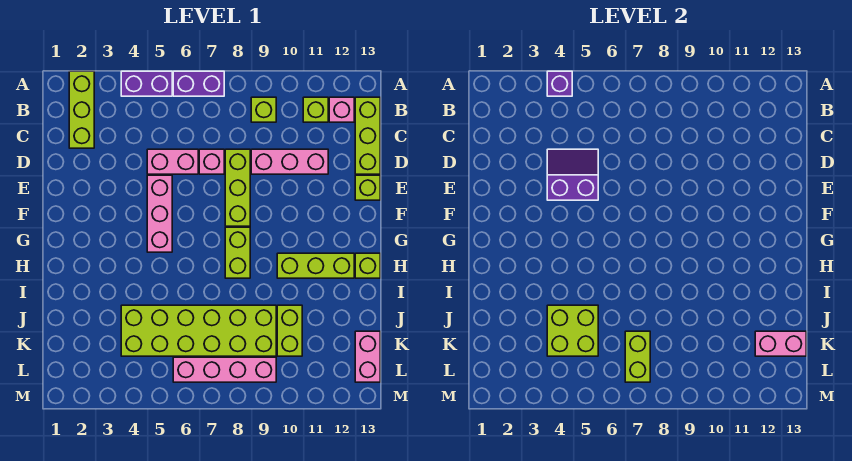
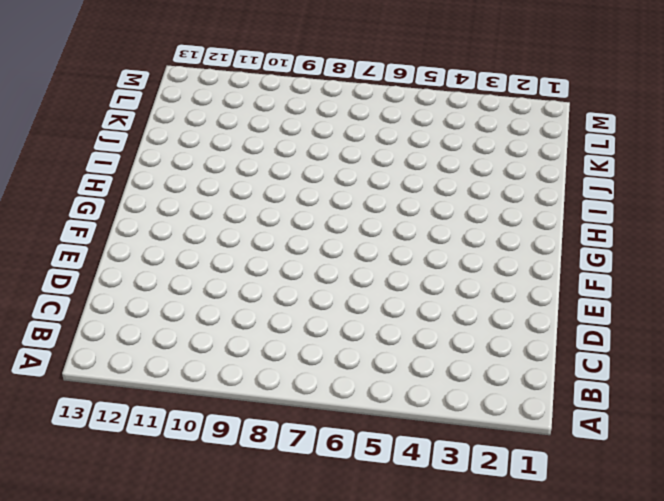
none -> lime brick A2:C2 level 1
none -> purple brick A4:A5 level 1
none -> purple brick A6:A7 level 1

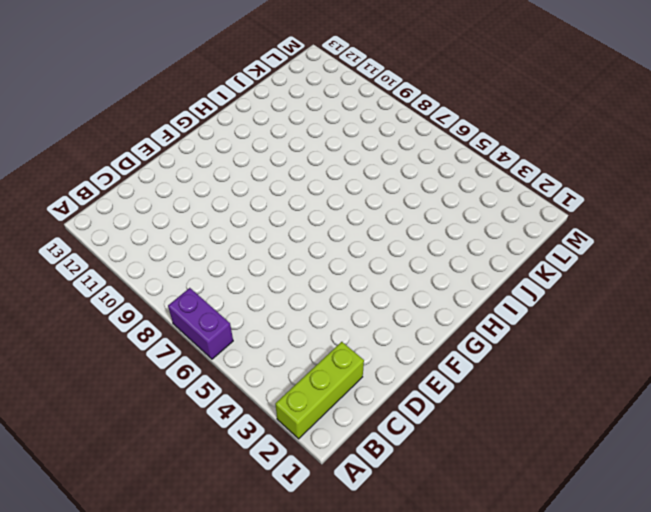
none -> purple brick A4:A5 level 1
none -> lime brick B9 level 1
none -> lime brick B11 level 1

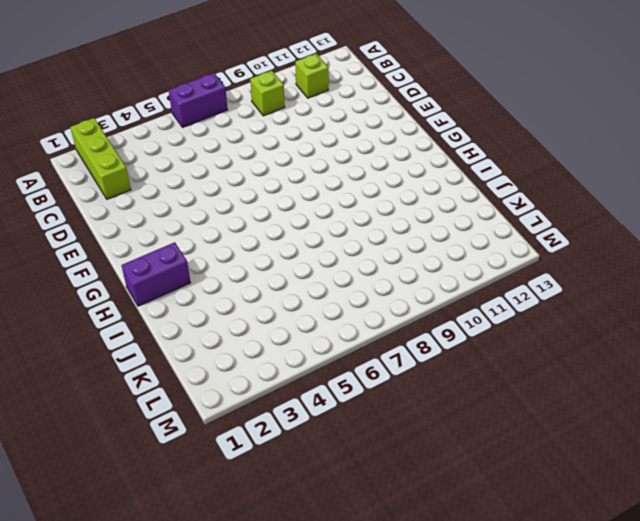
purple brick H1:H2 level 1 -> purple brick A4:A5 level 1
none -> pink brick B12 level 1
none -> lime brick B13:D13 level 1
none -> pink brick D5:D6 level 1

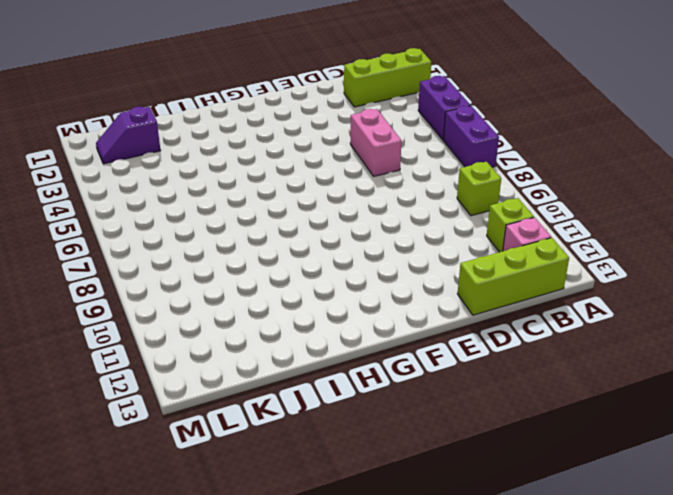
purple slope K2:L2 level 1 top K -> none
none -> pink brick D7 level 1
none -> lime brick D8:F8 level 1
none -> pink brick D9:D11 level 1

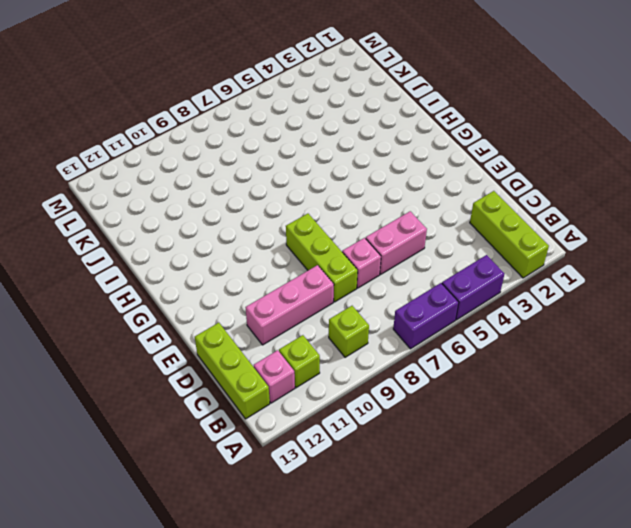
none -> pink brick E5:G5 level 1
none -> lime brick E13 level 1
none -> lime brick G8:H8 level 1

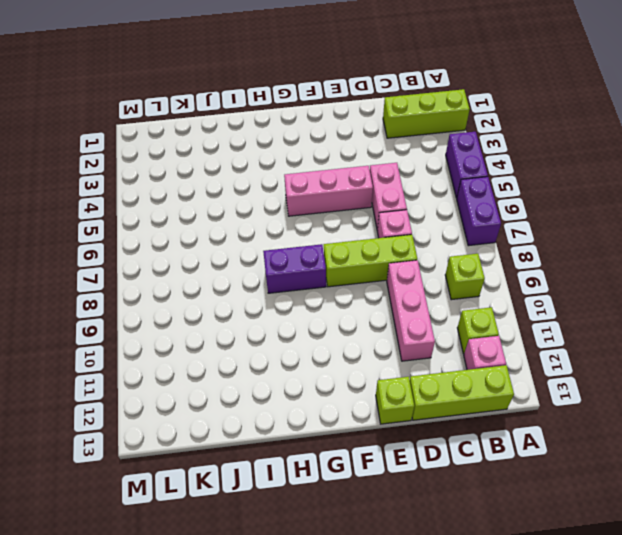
purple brick G8:H8 level 1 -> lime brick G8:H8 level 1
none -> lime brick H10:H12 level 1
none -> lime brick H13 level 1
none -> lime brick J4:K9 level 1

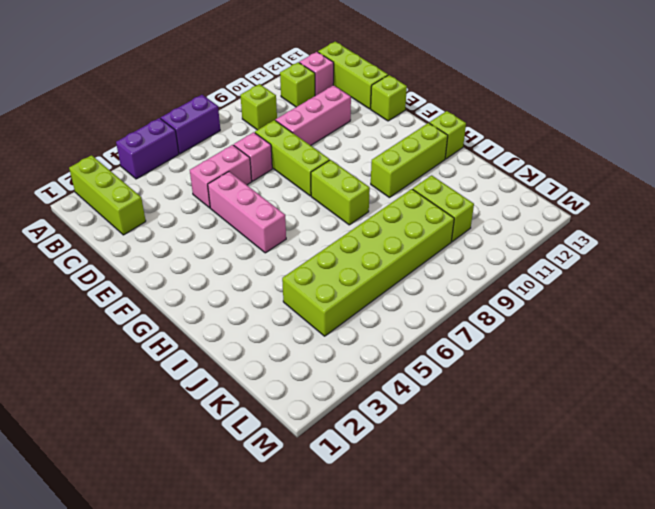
none -> pink brick K13:L13 level 1
none -> pink brick L6:L9 level 1
none -> purple brick A4 level 2

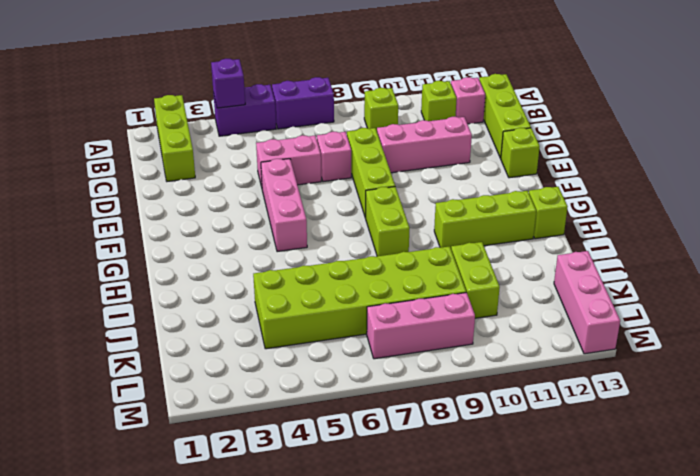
pink brick K13:M13 level 1 -> pink brick K13:L13 level 1
pink brick L7:L9 level 1 -> pink brick L6:L9 level 1
none -> purple slope D4:E5 level 2 top E
none -> lime brick J4:K5 level 2
none -> lime brick K7:L7 level 2

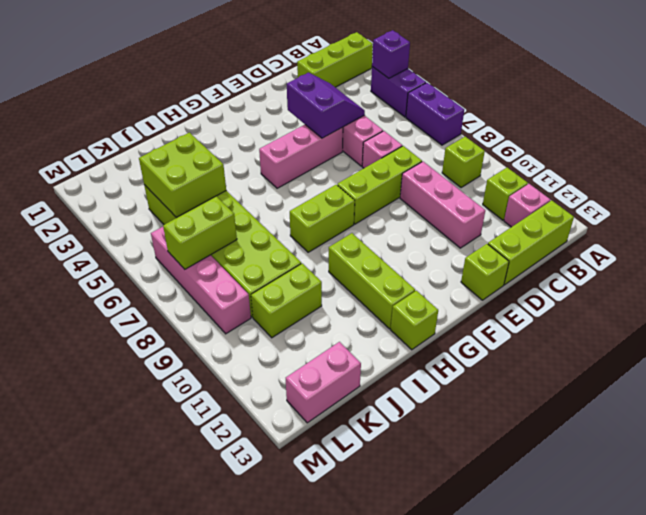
none -> pink brick K12:K13 level 2

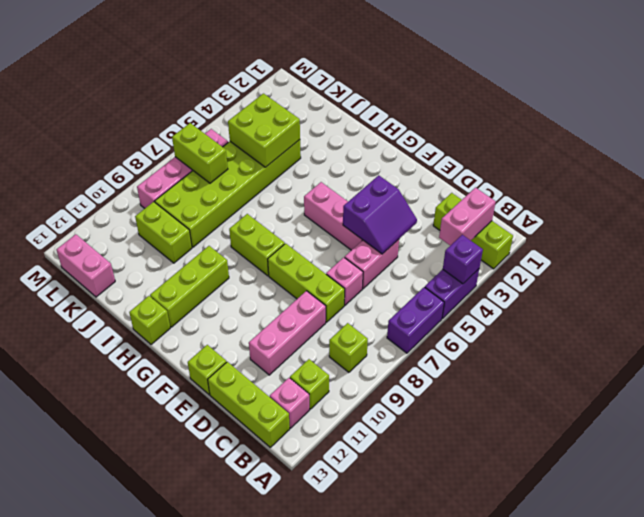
pink brick B2:B3 level 2 -> pink brick K12:K13 level 2

